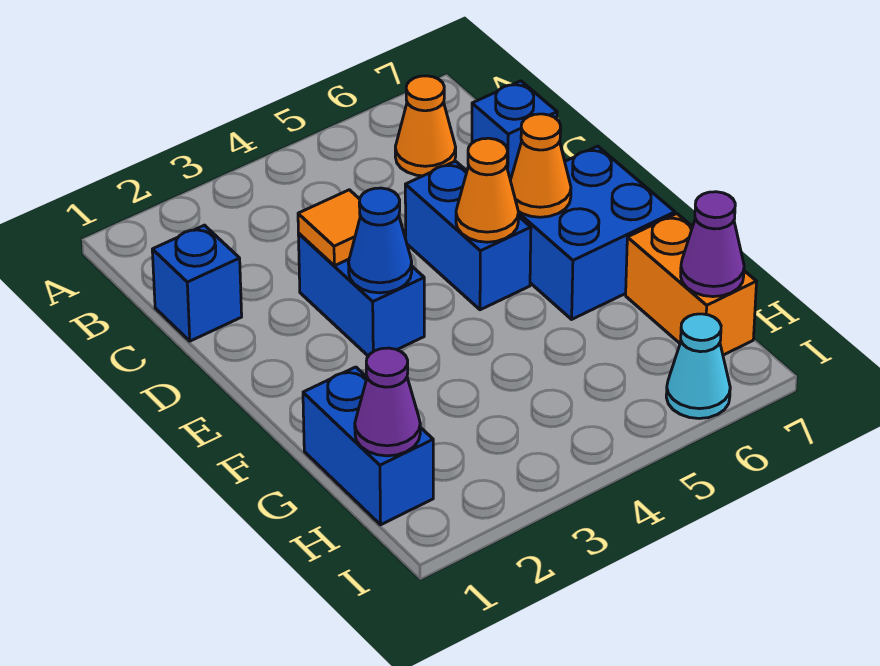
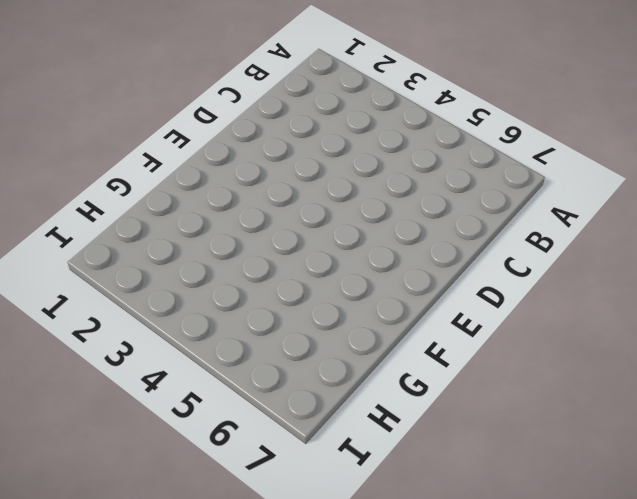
none -> orange cone B6 level 1
none -> blue brick C1 level 1
none -> blue brick C7 level 1

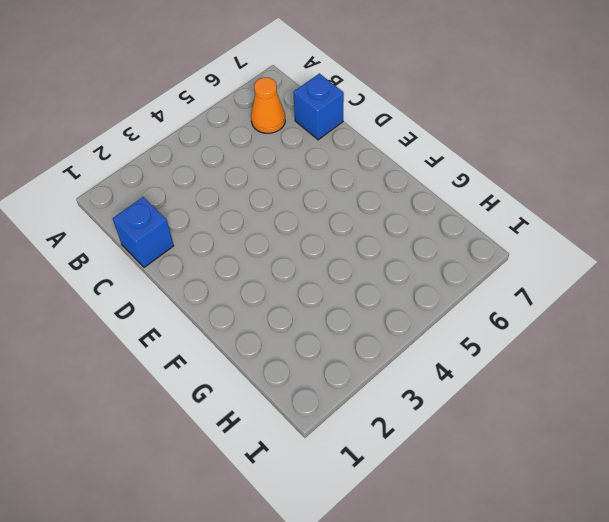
none -> blue brick D3:E3 level 1
none -> blue brick D5:E5 level 1
none -> blue brick E6:F7 level 1

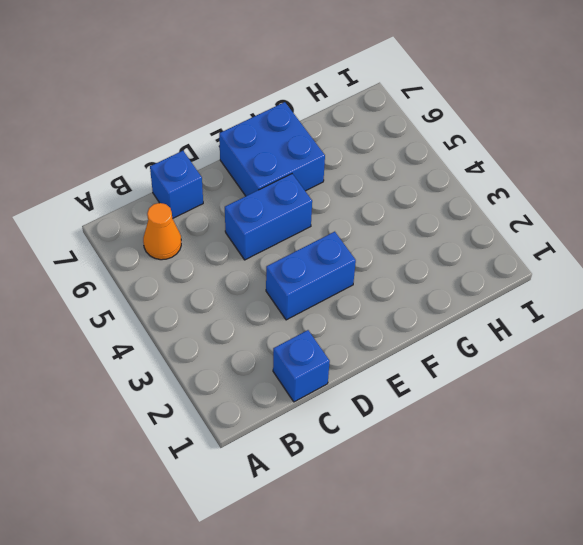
none -> blue brick G1:H1 level 1
none -> orange brick G7:H7 level 1
none -> cyan cone I6 level 1

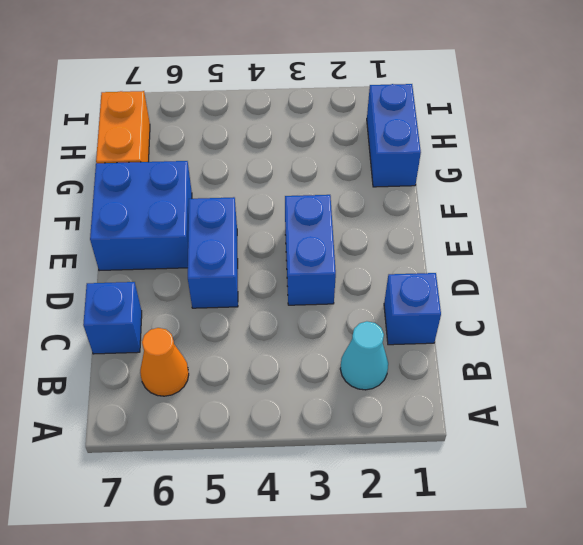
cyan cone B2 level 1 -> cyan cone I6 level 1
none -> orange tile D3 level 2
none -> blue cone E3 level 2
none -> orange cone E5 level 2

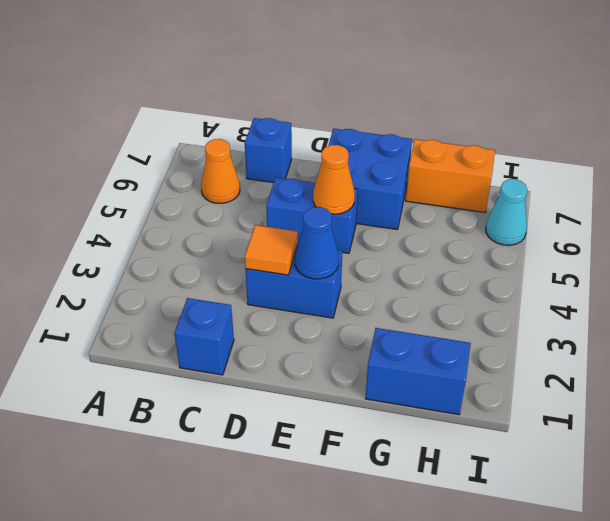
none -> orange cone E6 level 2
none -> purple cone H1 level 2
none -> purple cone H7 level 2

